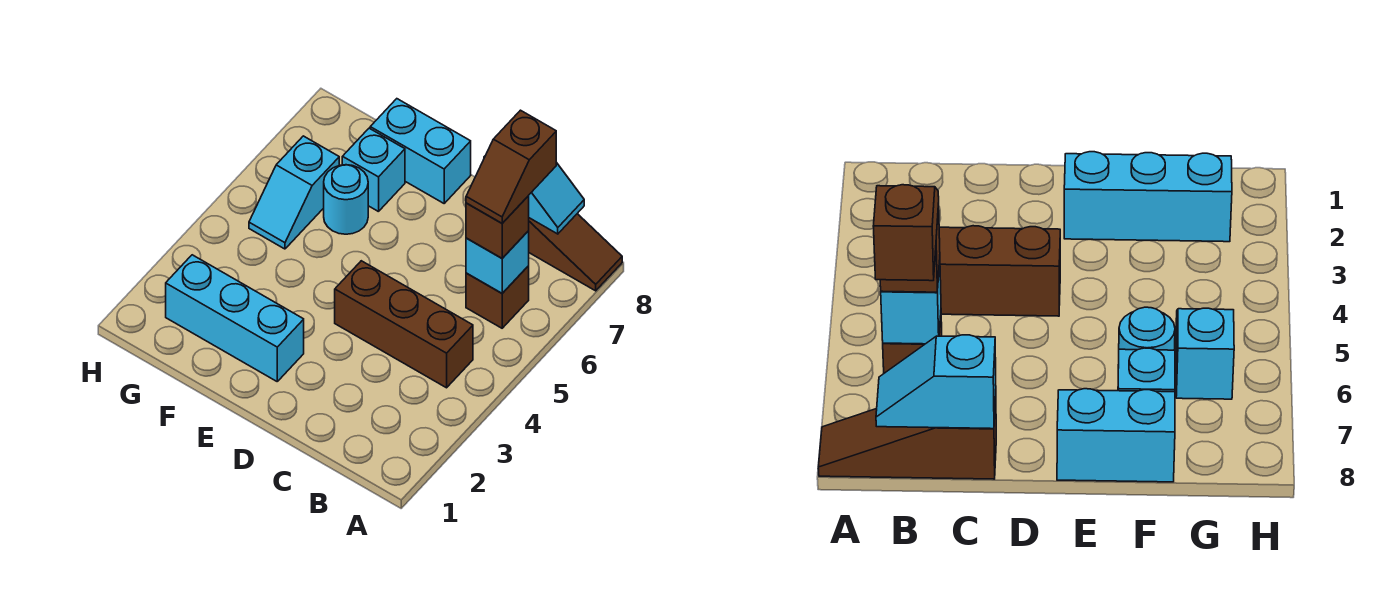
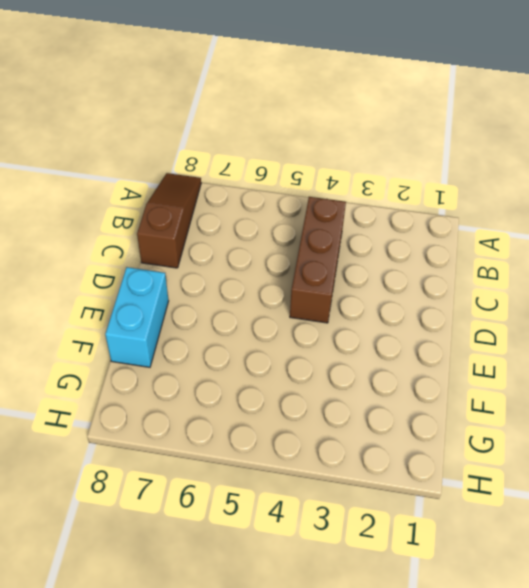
none -> brown brick B6 level 1
none -> cyan brick E2:G2 level 1
none -> cyan round brick F6 level 1

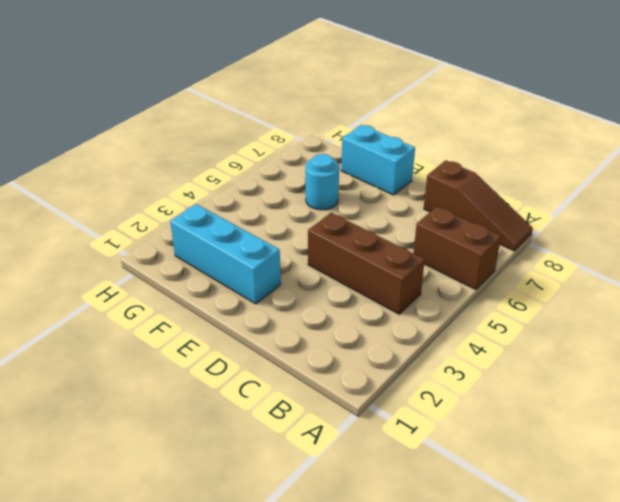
brown brick A6:B6 level 1 -> brown brick B6 level 1
none -> cyan brick F7 level 1
none -> cyan slope G5:G6 level 1 top 6
none -> cyan brick B6 level 2

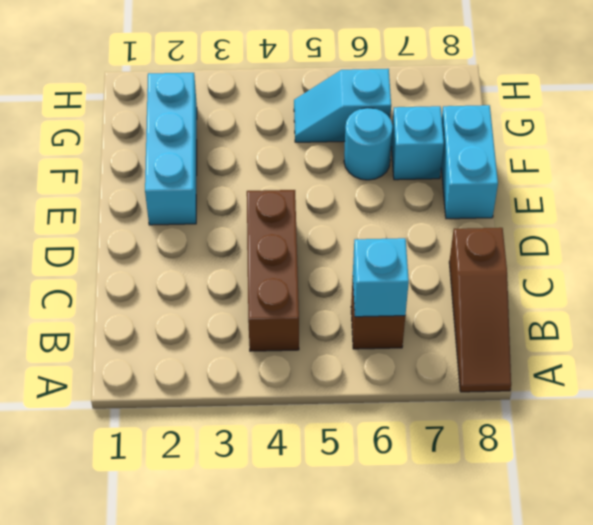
none -> cyan slope B8:C8 level 2 top C
none -> brown brick B6 level 3
none -> brown slope B6:B7 level 4 top 7

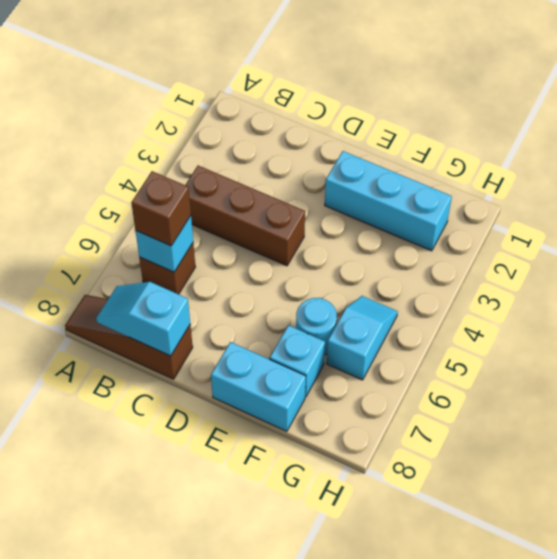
none -> brown slope B6:B7 level 4 top 7

